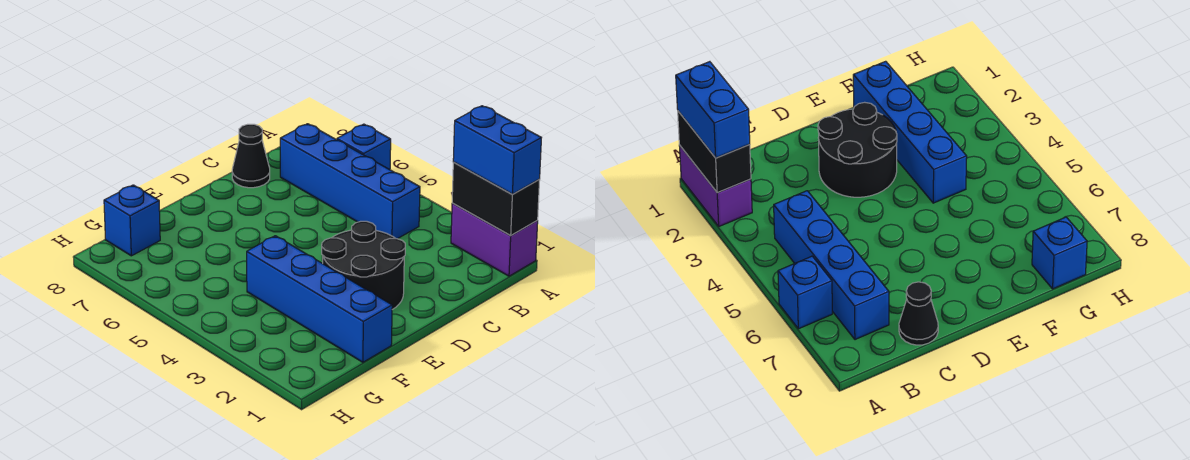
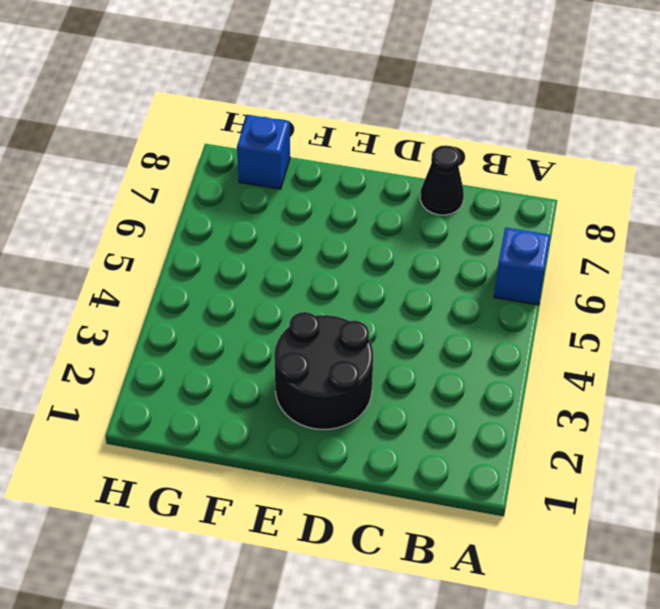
none -> purple brick A1:A2 level 1
none -> blue brick B4:B7 level 1

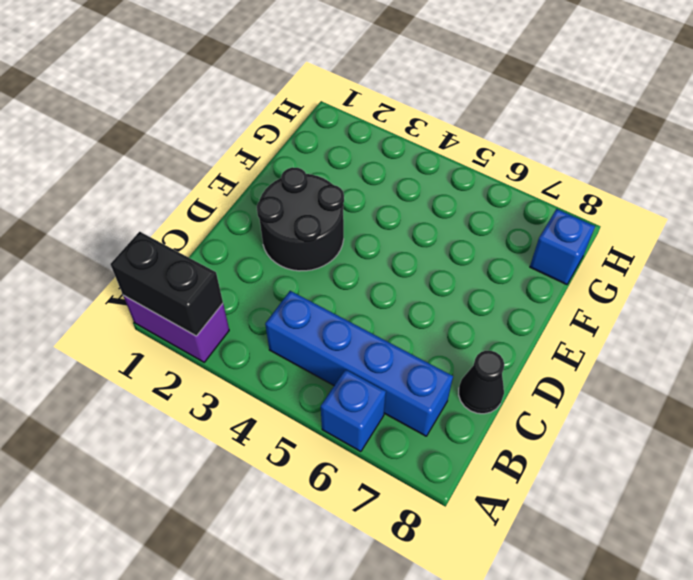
none -> blue brick F1:F4 level 1
none -> blue brick A1:A2 level 3

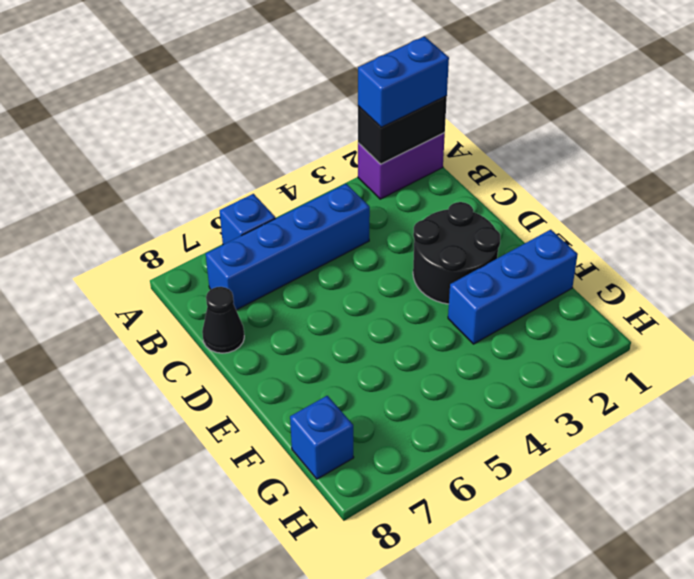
blue brick F1:F3 level 1 -> blue brick F1:F4 level 1

